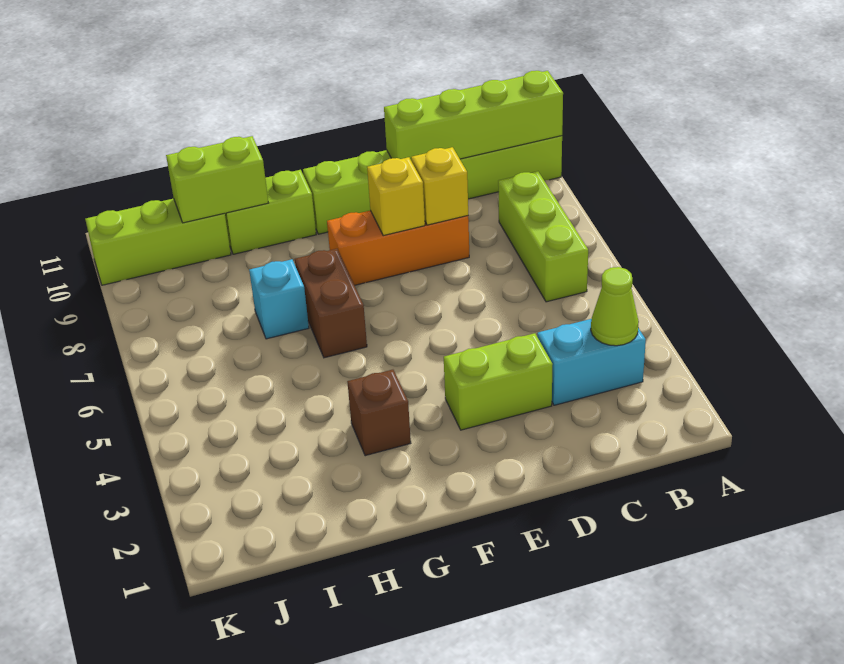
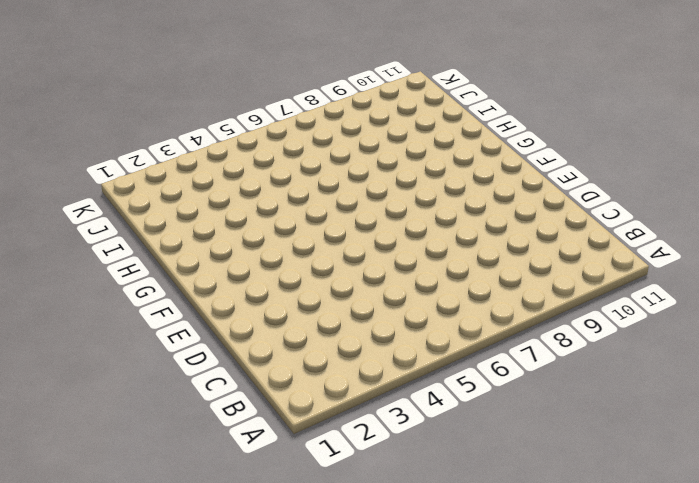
none -> lime brick A10:F10 level 1
none -> cyan brick B3:C3 level 1
none -> lime brick B6:B8 level 1

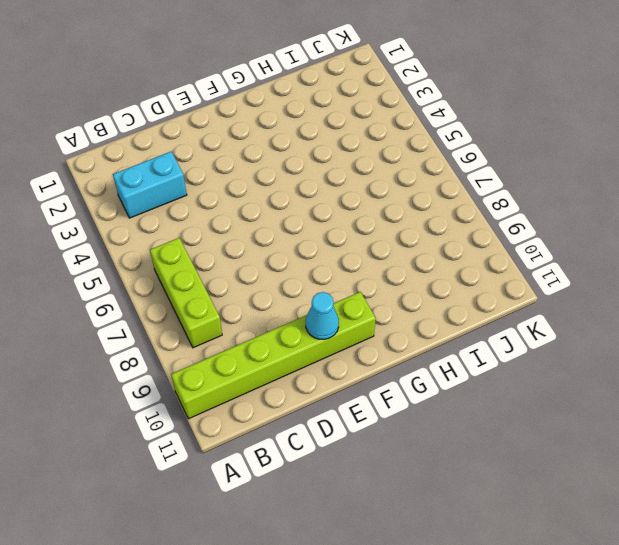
cyan cone E10 level 2 -> none
none -> lime brick D3:E3 level 1
none -> orange brick D8:F8 level 1
none -> brown brick G3 level 1

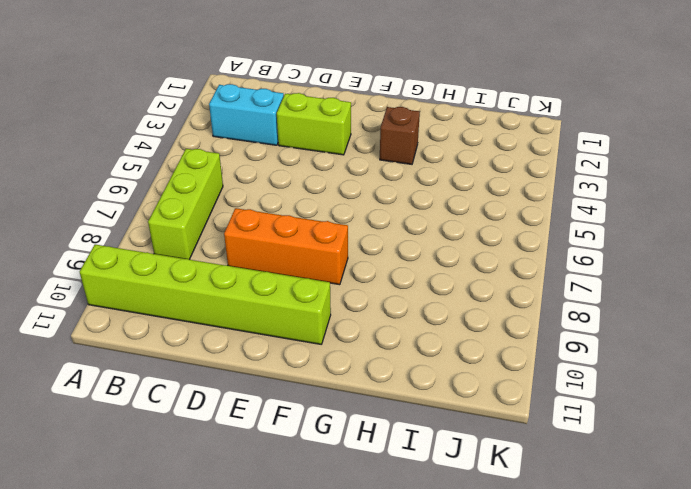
none -> brown brick G6:G7 level 1
none -> lime brick G10:H10 level 1
none -> cyan brick H7 level 1

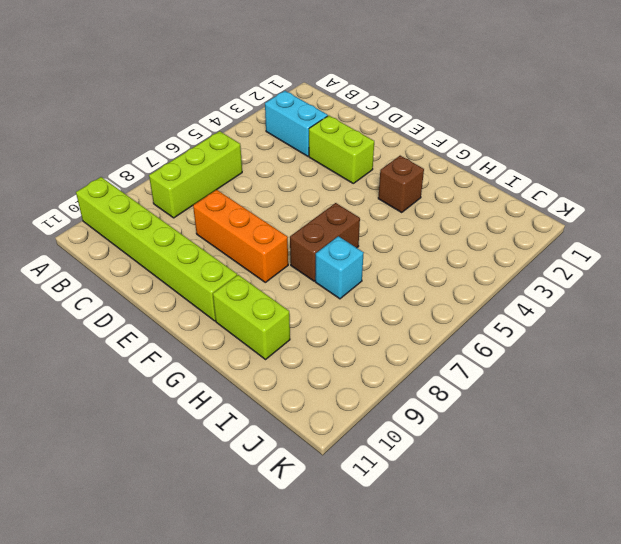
none -> lime brick I10:K10 level 1
none -> lime brick A10:D10 level 2
none -> lime cone B3 level 2

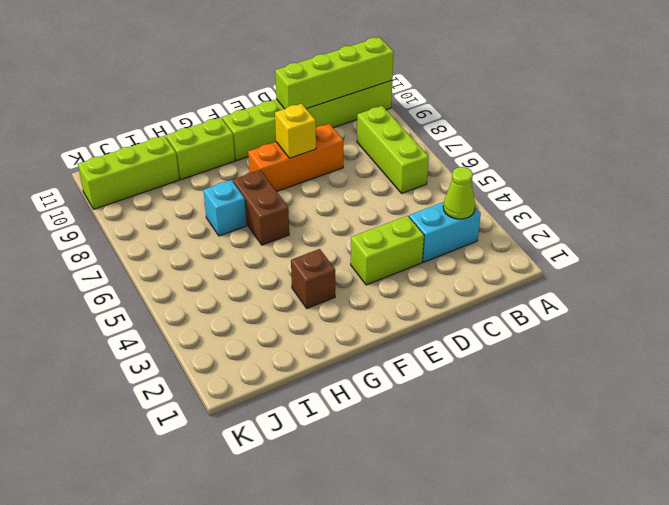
none -> yellow brick D8 level 2
none -> lime brick H10:I10 level 2

